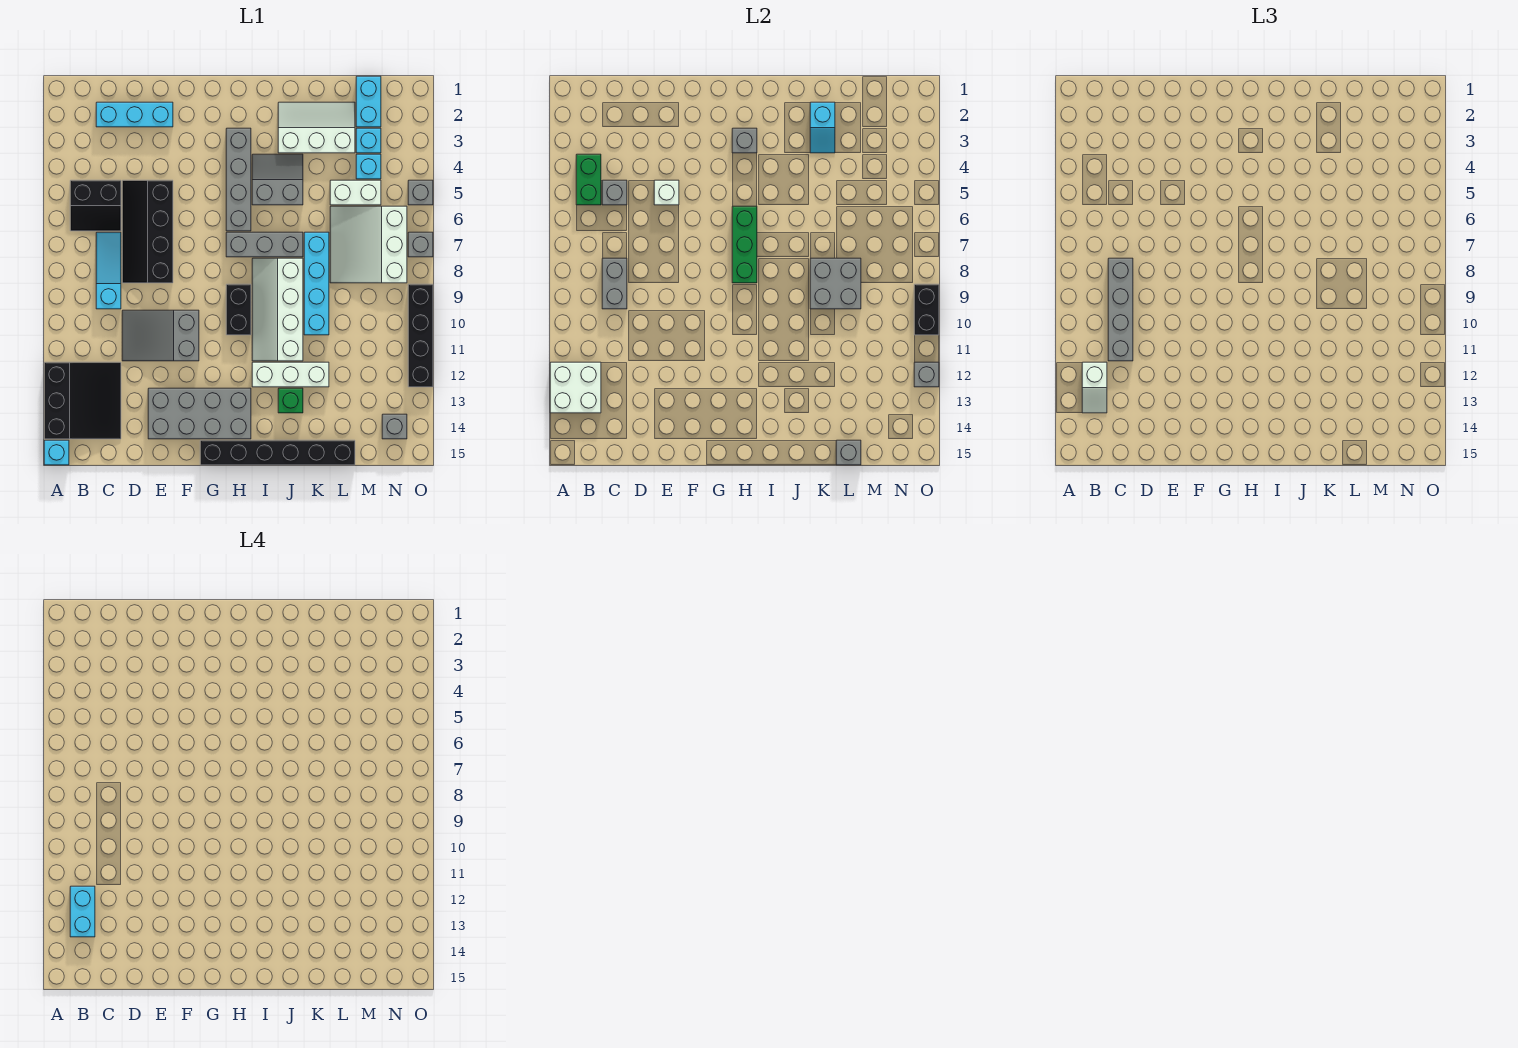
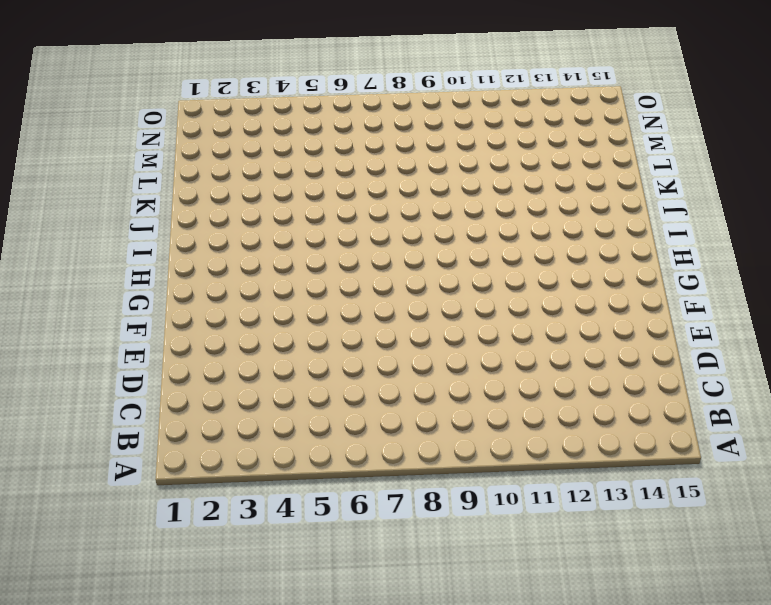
none -> black slope A12:C14 level 1 top A
none -> cyan brick A15 level 1
none -> black slope B5:C6 level 1 top 5
none -> cyan brick C2:E2 level 1

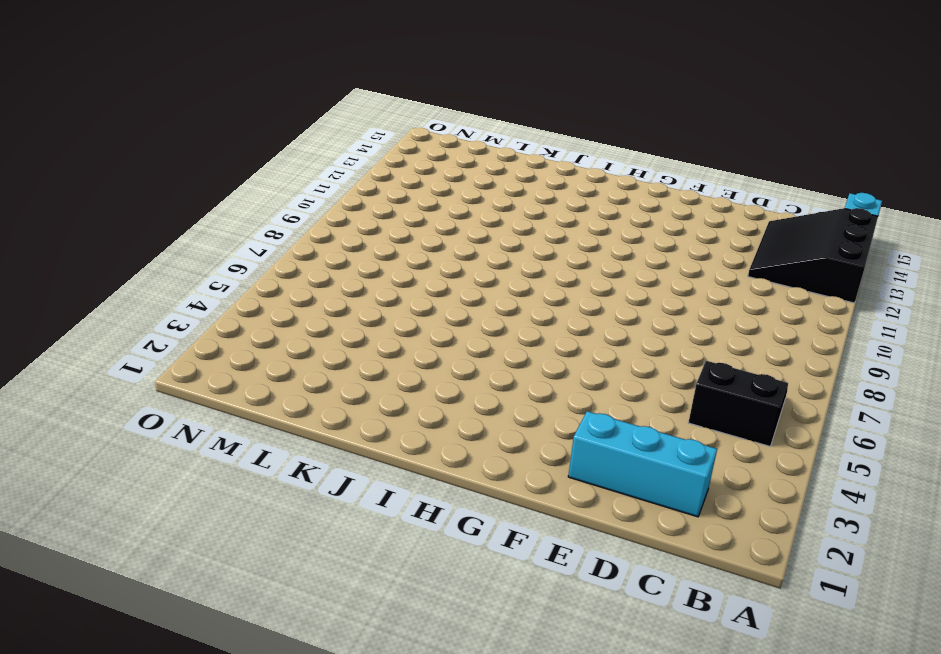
none -> cyan slope C7:C9 level 1 top 9
none -> black slope D5:E8 level 1 top E
none -> grey slope D10:F11 level 1 top F
none -> grey brick E13:H14 level 1

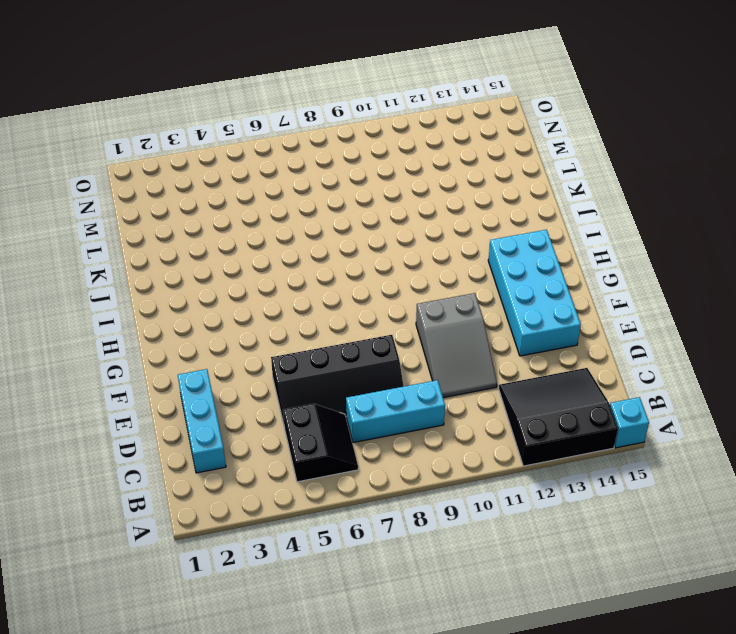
cyan brick C7:C9 level 1 -> cyan slope C7:C9 level 1 top 9
cyan brick E13:H14 level 1 -> grey brick E13:H14 level 1
none -> black brick G15:L15 level 1
none -> grey brick H3:H6 level 1
none -> grey brick H7:J7 level 1
none -> black brick H9:H10 level 1

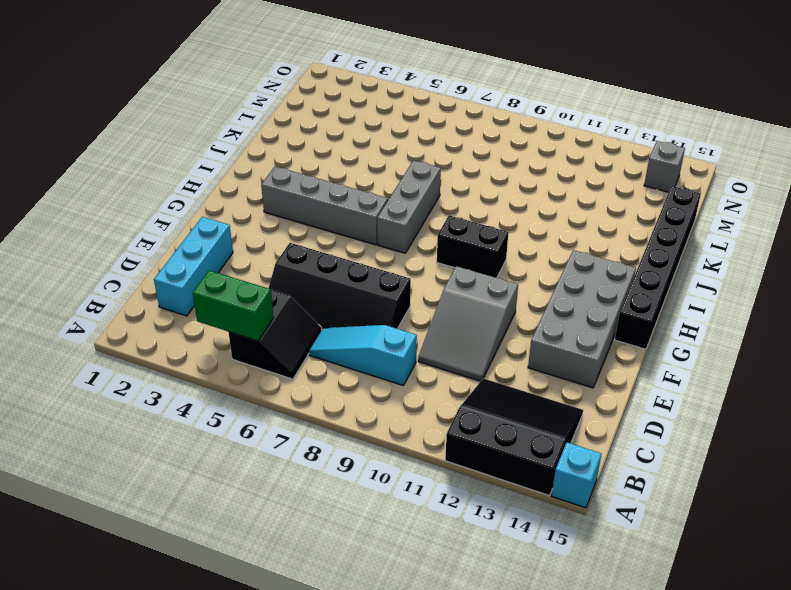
none -> grey slope I4:J5 level 1 top 5
none -> white slope I8:J11 level 1 top J
none -> white brick I12:K12 level 1
none -> white slope J2:L3 level 1 top 3

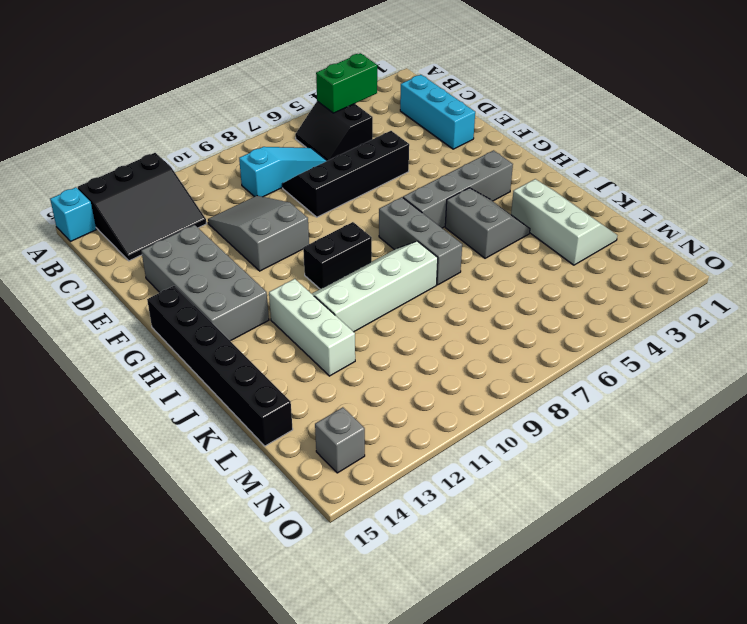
none -> green brick J13 level 1
none -> cyan brick K7:K10 level 1
none -> white brick L5:M5 level 1
none -> white slope L6:N8 level 1 top N

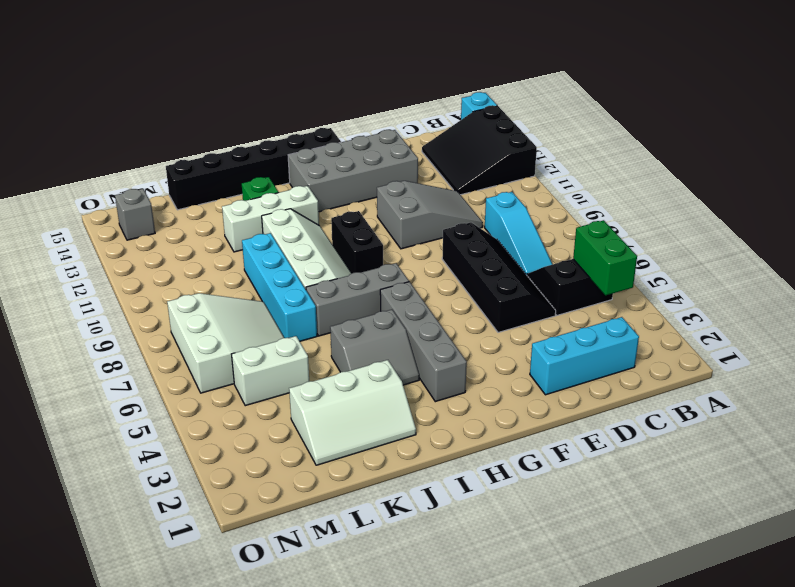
none -> cyan brick M1:M2 level 1
none -> cyan brick M3 level 1
none -> cyan brick M4 level 1
none -> grey brick O5 level 1

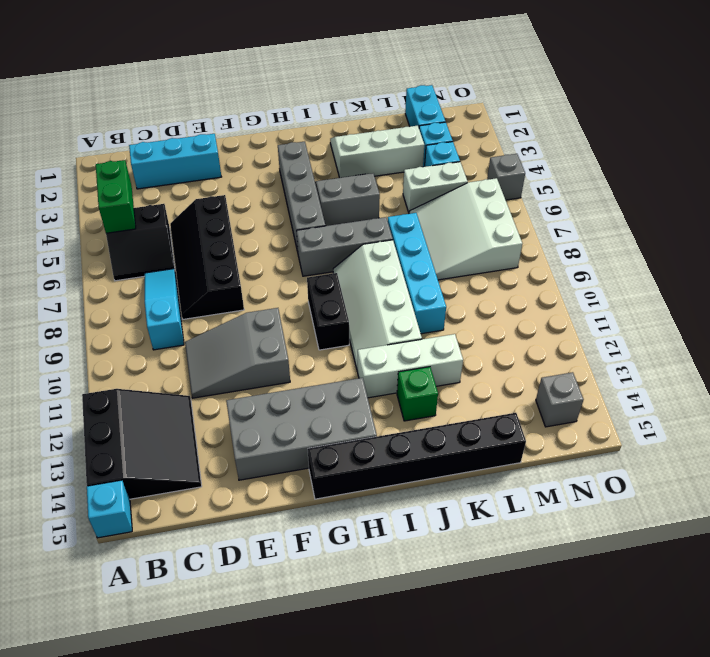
none -> grey brick O7 level 1
none -> black brick O9:O12 level 1
none -> white brick A12:B13 level 2
none -> grey brick C5 level 2

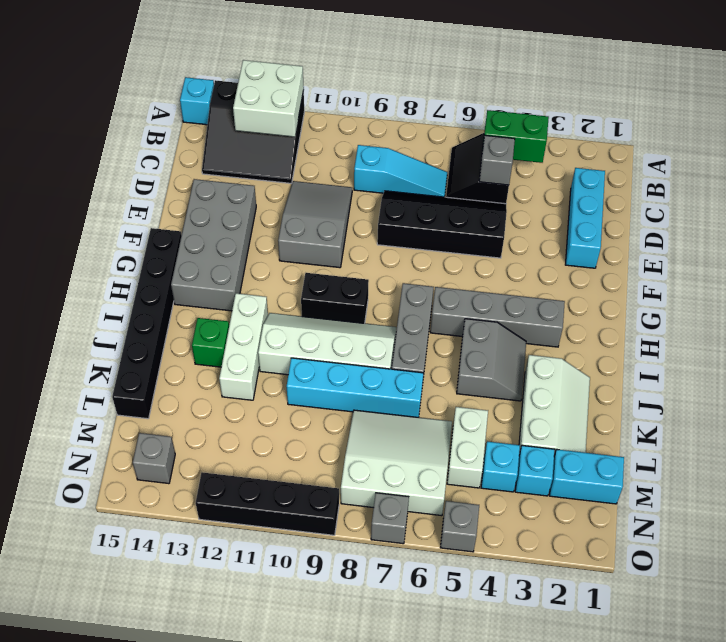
none -> grey brick C8:C9 level 2
none -> white brick E5 level 2
none -> grey brick H3 level 2
none -> green brick H6:H8 level 2

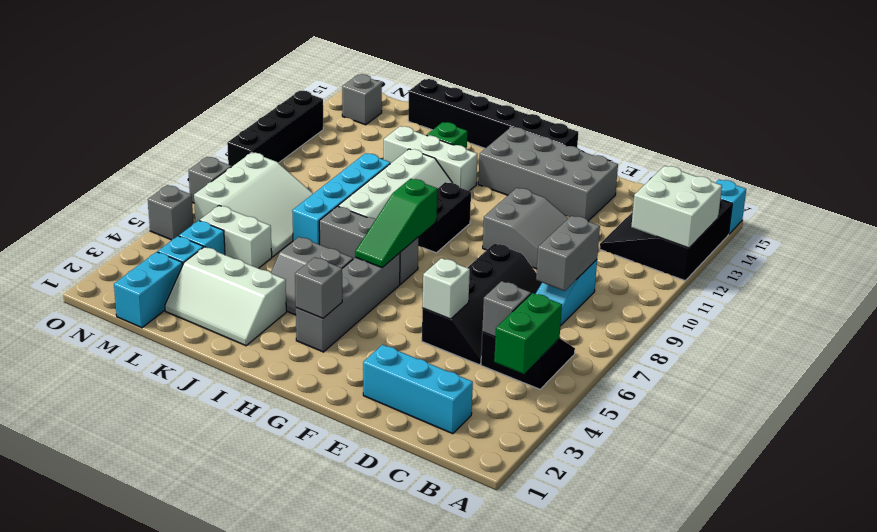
green slope H6:H8 level 2 top 8 -> green brick H6:H8 level 2
none -> cyan slope K2:K3 level 2 top 2
none -> grey brick K8:L9 level 2
none -> grey brick L15 level 2
none -> black brick O9:O10 level 2

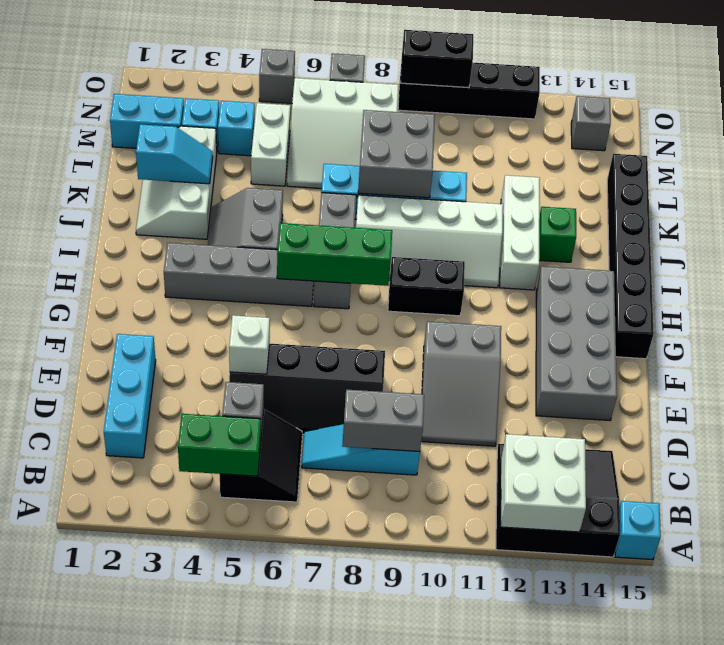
none -> grey brick H3 level 2
none -> grey brick L15 level 2
none -> grey brick O12 level 2
none -> white slope B12:B13 level 3 top 12

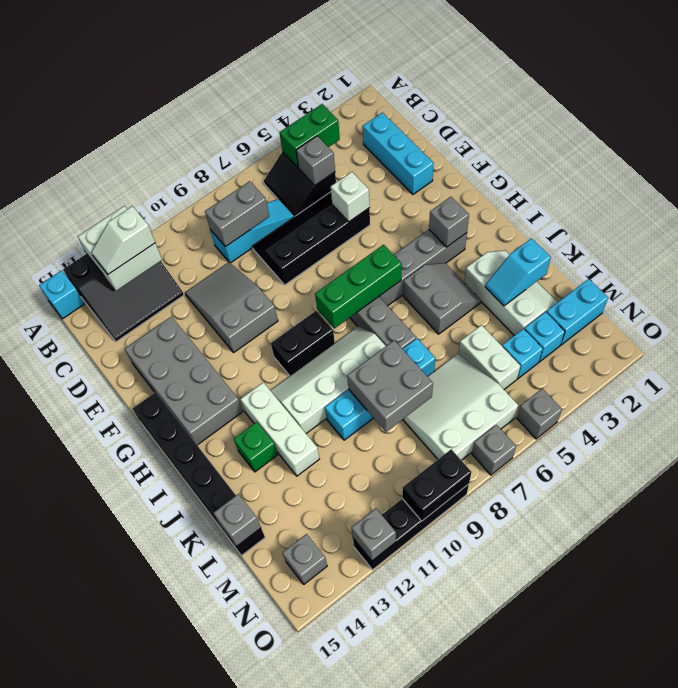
none -> grey brick C8:C11 level 3
none -> cyan brick B12:B13 level 4

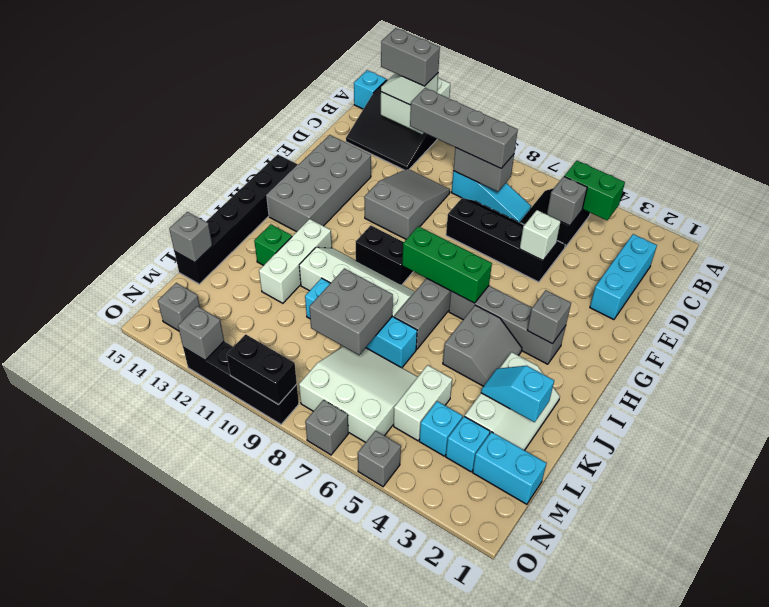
grey brick B12:B13 level 4 -> cyan brick B12:B13 level 4

